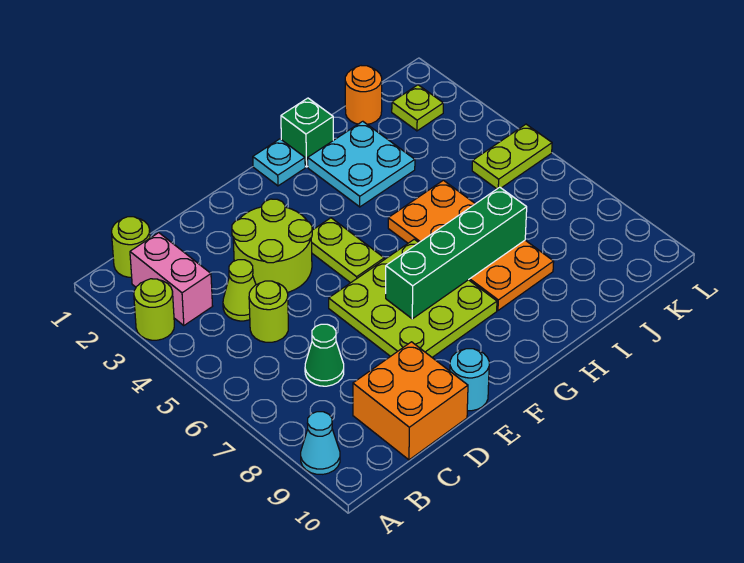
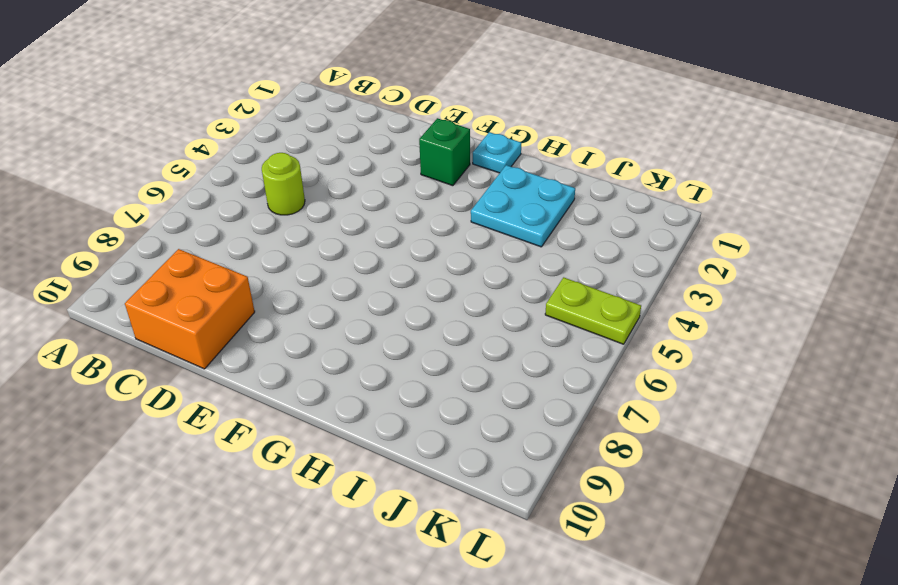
green brick F2 level 1 -> green brick H1 level 1
none -> lime round brick A3 level 1
none -> cyan cone A9 level 1
none -> lime round brick B1 level 1

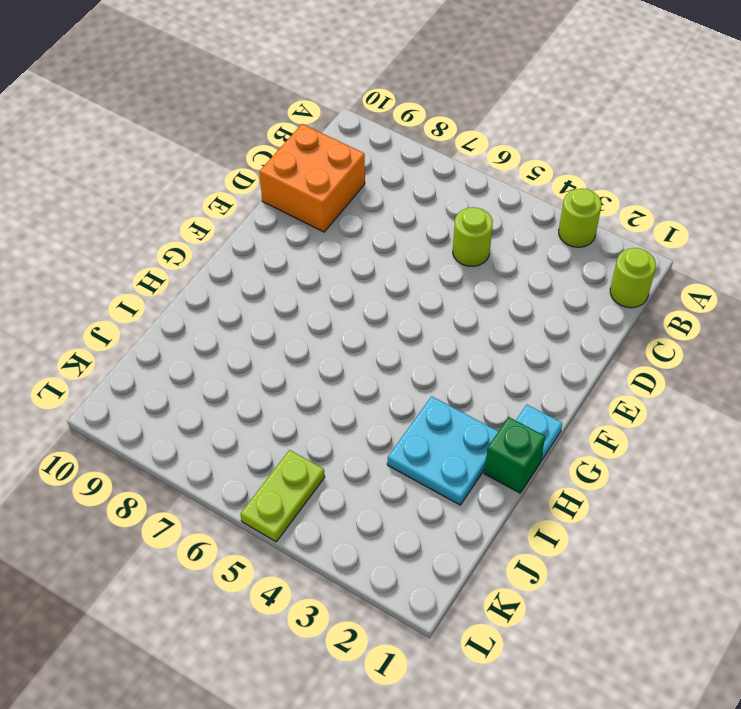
none -> cyan cone A9 level 1
none -> pink brick B2:B3 level 1
none -> lime cone C4 level 1

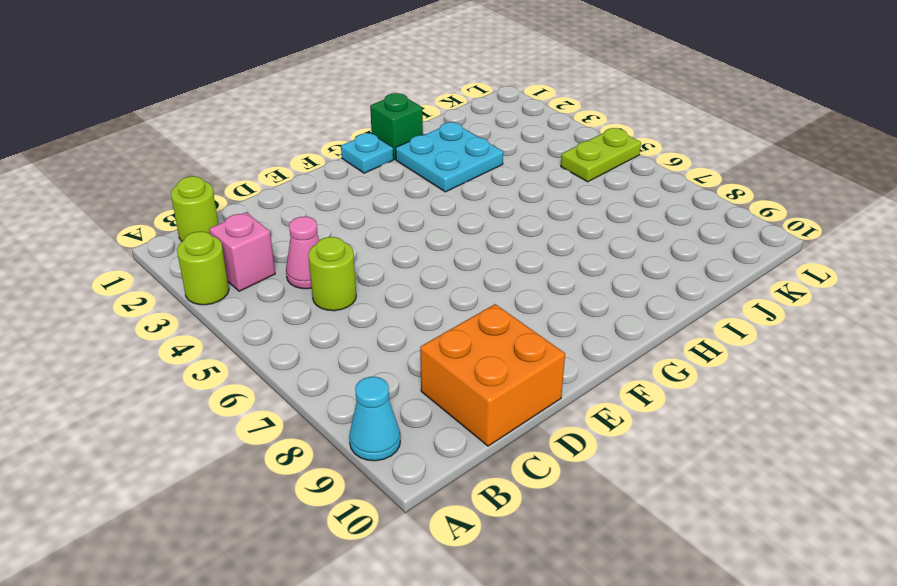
pink brick B3 level 1 -> pink brick B2:B3 level 1
pink cone C4 level 1 -> lime cone C4 level 1
none -> green cone C7 level 1
none -> lime round brick D3:E4 level 1
none -> lime plate E6:G8 level 1

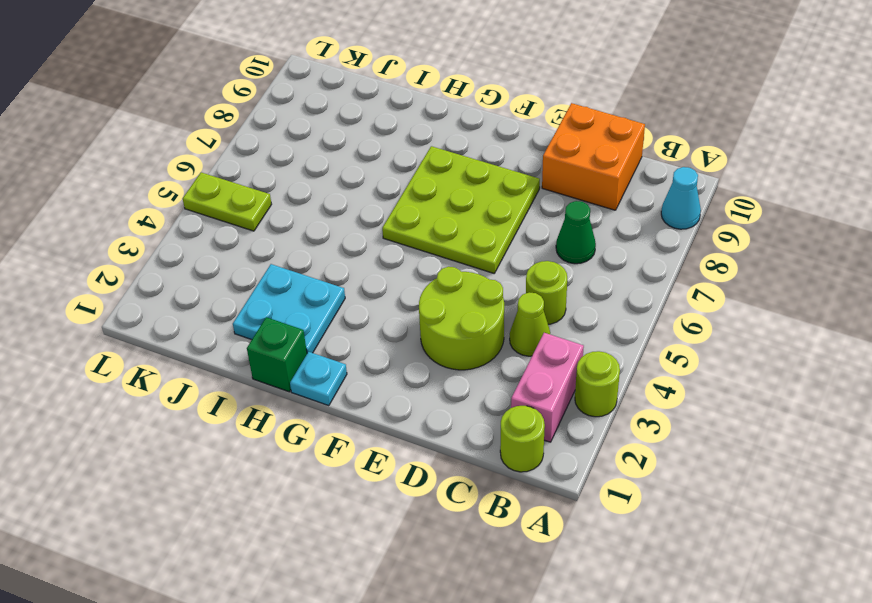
none -> cyan round brick E10 level 1
none -> lime plate F4:F5 level 1
none -> orange plate H5:I8 level 1

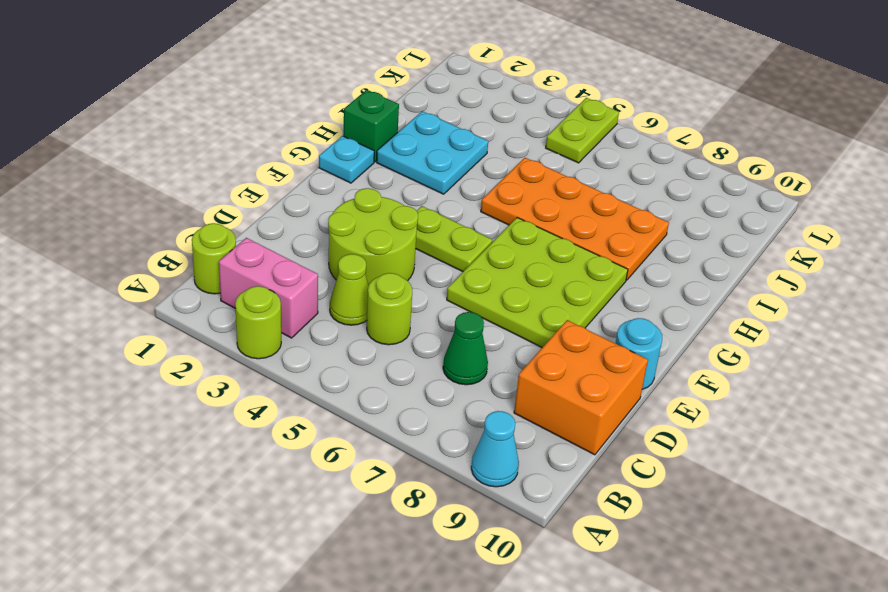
none -> orange round brick J1 level 1
none -> lime plate K2 level 1
none -> green brick F7:I7 level 2

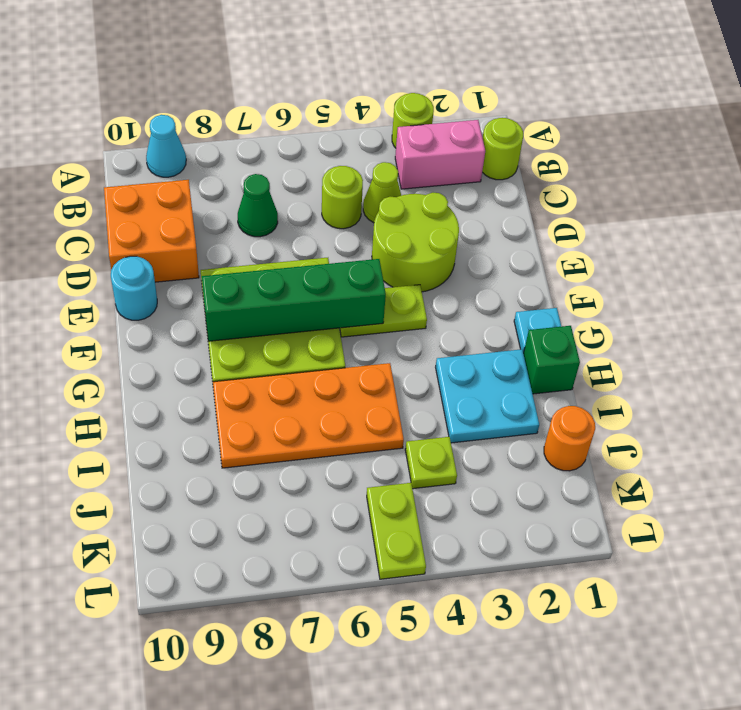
green brick F5:F8 level 2 -> green brick F7:I7 level 2
lime plate J4 level 1 -> lime plate K2 level 1

